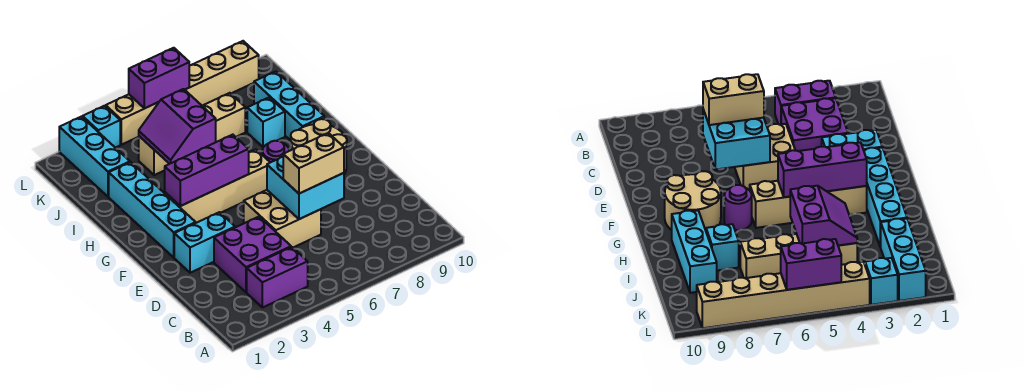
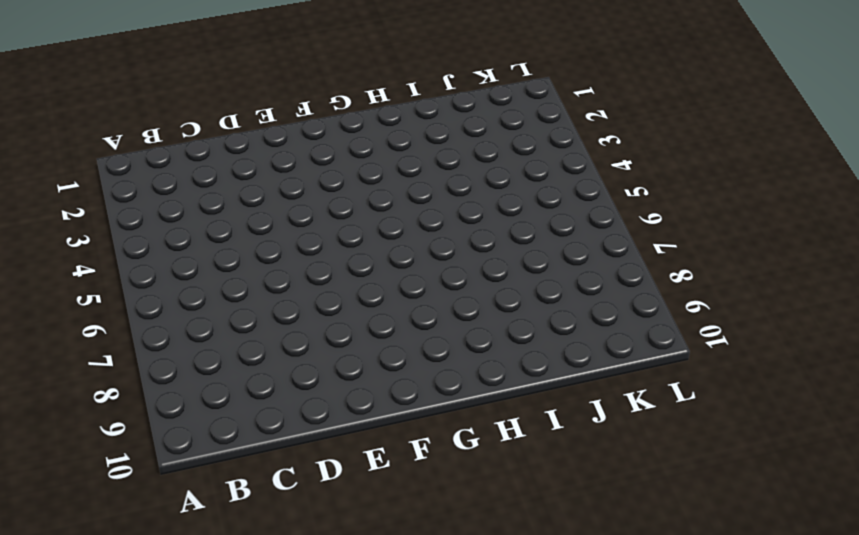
none -> purple brick B3:B4 level 1
none -> purple brick C3:D4 level 1
none -> tan brick D5:E6 level 1

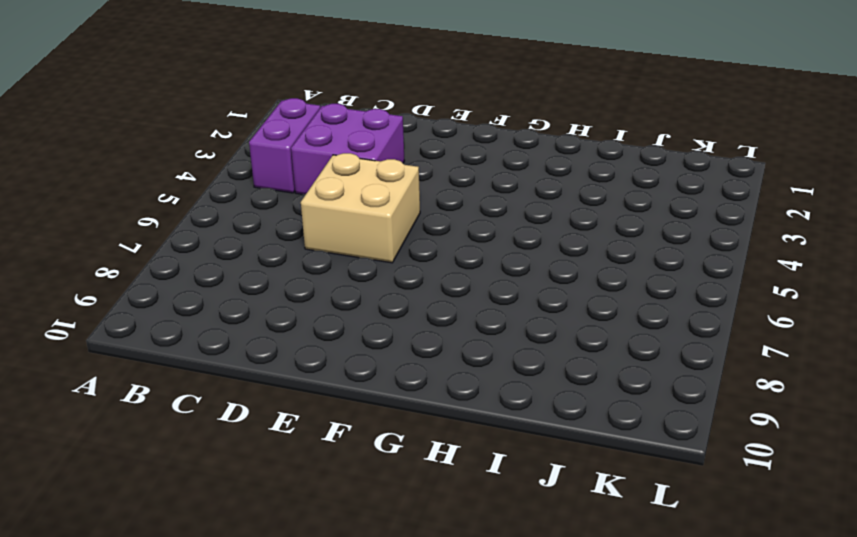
none -> cyan brick E2:E3 level 1
none -> cyan brick F2:I2 level 1
none -> tan round brick F8:G9 level 1

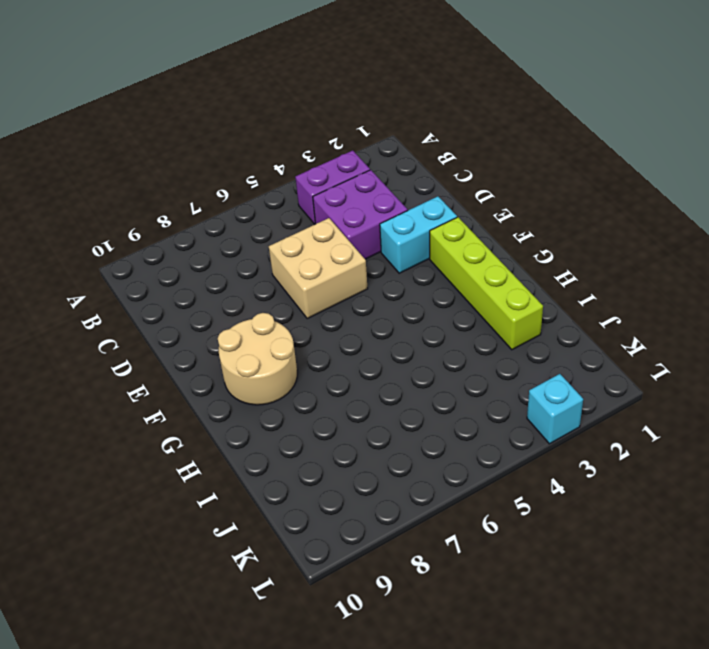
lime brick F2:I2 level 1 -> cyan brick F2:I2 level 1
none -> tan brick G3:G6 level 1
none -> purple round brick G7 level 1
none -> cyan brick H9:J9 level 1

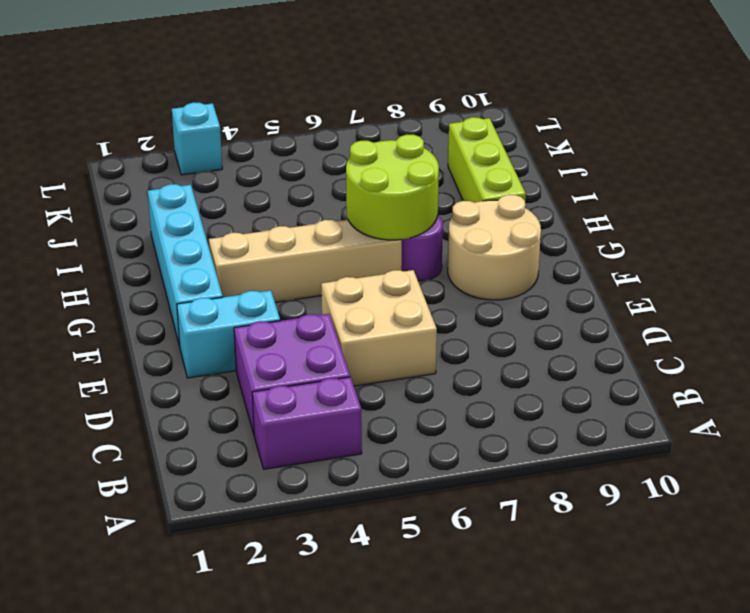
lime round brick G6:H7 level 2 -> none
lime brick H9:J9 level 1 -> cyan brick H9:J9 level 1
none -> cyan brick I8 level 1
none -> cyan brick J2:L2 level 1
none -> tan brick J4:J7 level 1

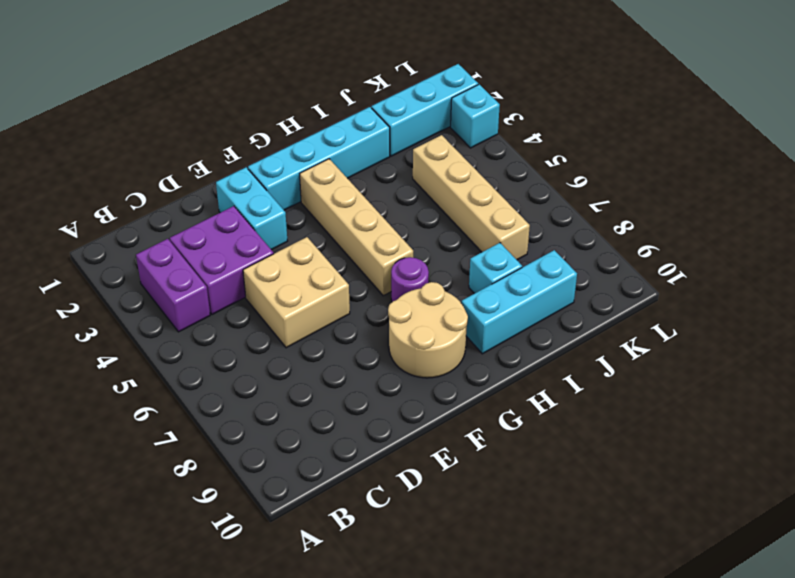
none -> tan brick L4:L9 level 1
none -> cyan brick D6:E7 level 2
none -> purple brick G3:G5 level 2

